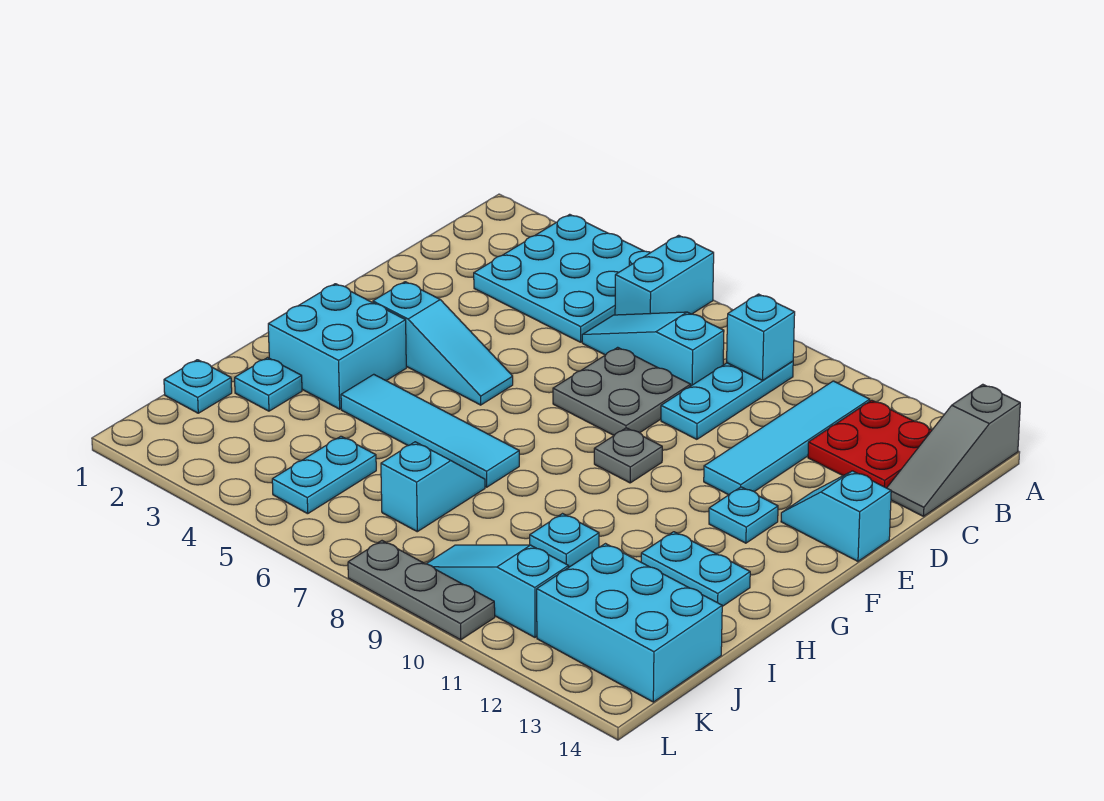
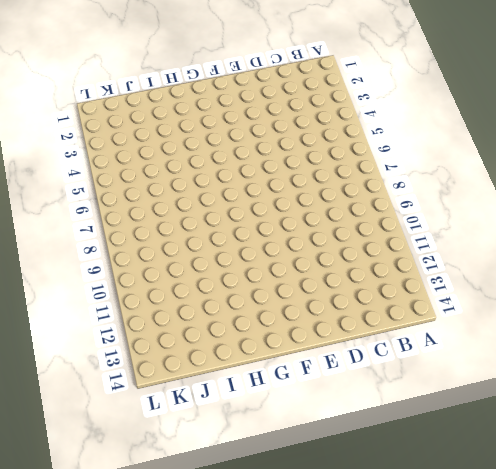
none -> cyan plate A3:C5 level 1
none -> cyan brick A6:B6 level 1
none -> grey slope A14:C14 level 1 top A

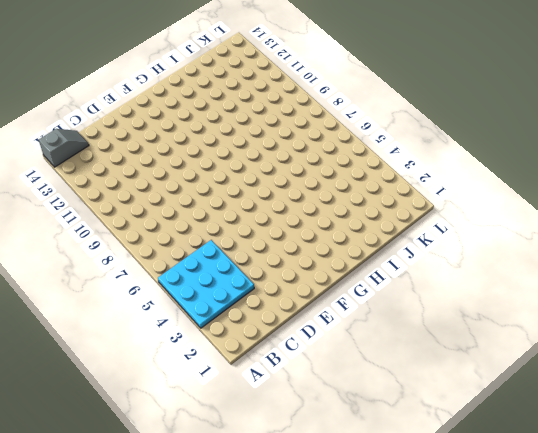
grey slope A14:B14 level 1 top A -> grey slope A14:C14 level 1 top A
none -> cyan brick A6:B6 level 1
none -> cyan plate B9:D9 level 1
none -> cyan tile B11:E11 level 1

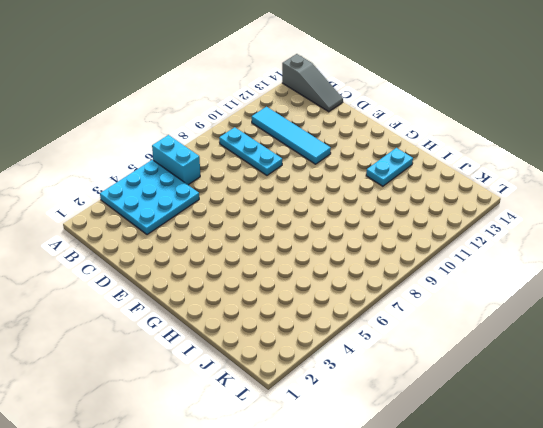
none -> red plate B12:C13 level 1
none -> cyan slope C6:C8 level 1 top 8
none -> grey plate D7:E8 level 1

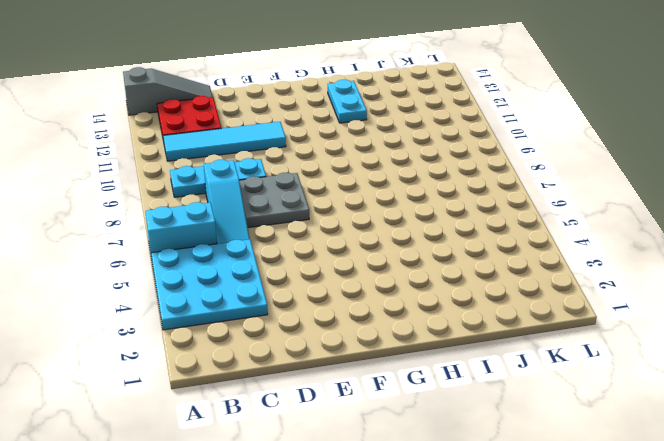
none -> cyan slope E13:E14 level 1 top 14
none -> cyan slope F3:F5 level 1 top 3
none -> grey plate F9 level 1

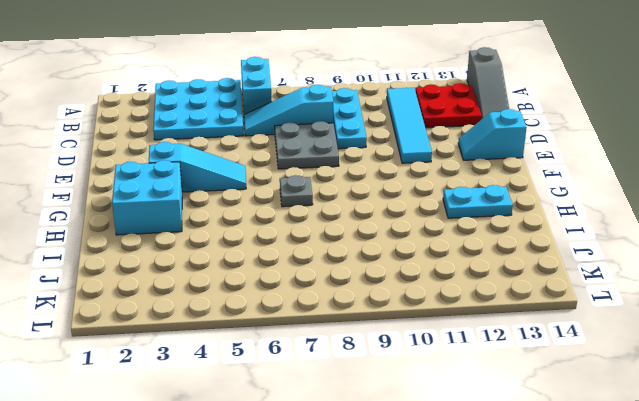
grey plate G7 level 1 -> grey plate F9 level 1
none -> cyan plate F12 level 1
none -> cyan tile H4:H7 level 1
none -> cyan plate I2 level 1

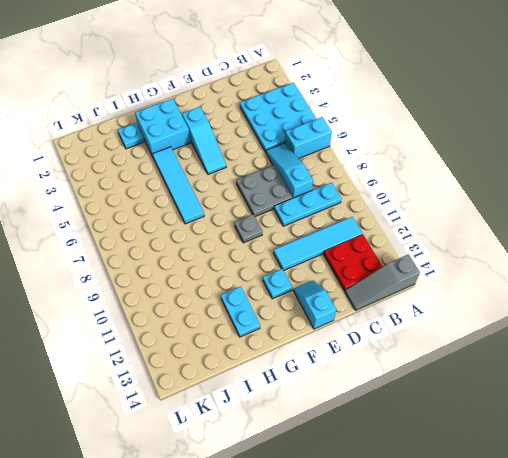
none -> cyan slope I7:J7 level 1 top J
none -> cyan plate I10 level 1
none -> cyan plate J1 level 1

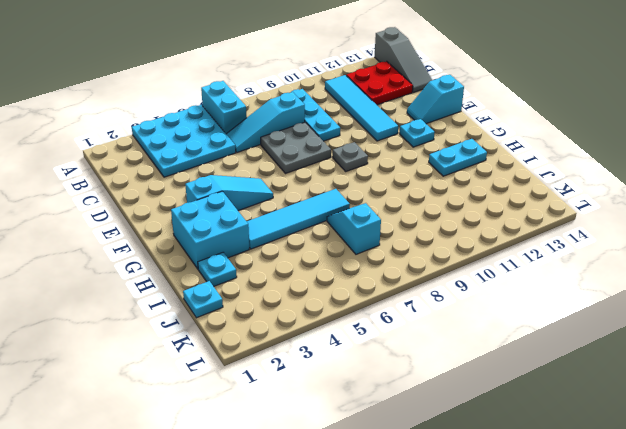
none -> cyan plate I10 level 1
none -> cyan plate J5:K5 level 1
none -> cyan brick J12:K14 level 1

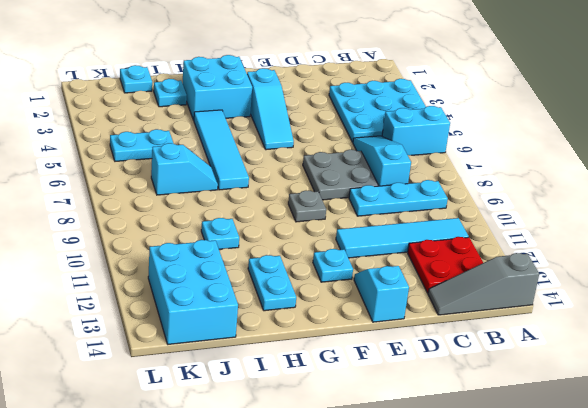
none -> cyan slope K9:K11 level 1 top 11
none -> grey plate L8:L10 level 1
none -> cyan brick B9 level 2

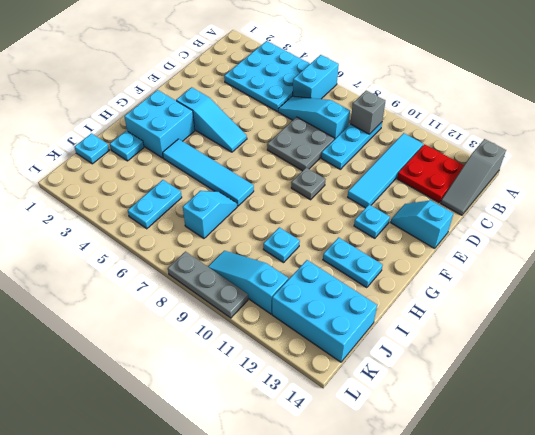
grey brick B9 level 2 -> cyan brick B9 level 2

